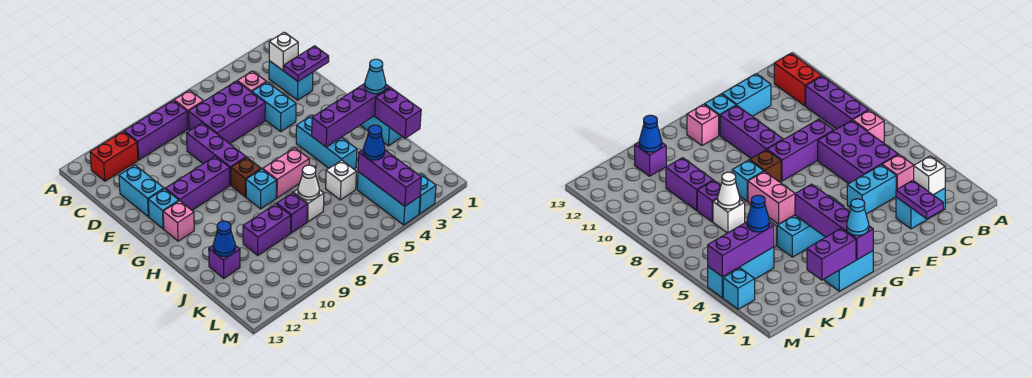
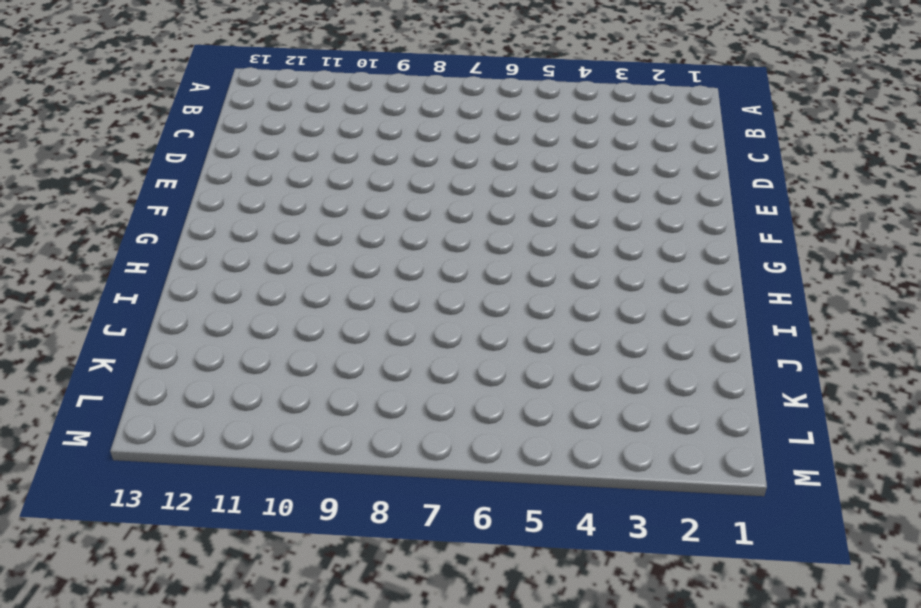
none -> pink brick B7 level 1
none -> purple brick B8:B10 level 1
none -> red brick B11:B12 level 1
none -> cyan brick C2:D2 level 1

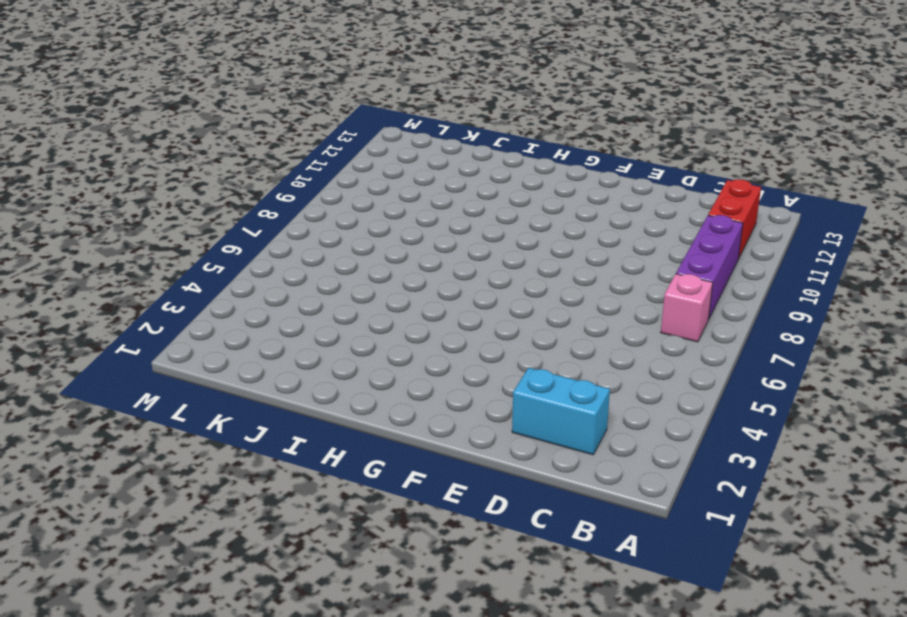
none -> pink brick C4 level 1
none -> purple brick C5:D7 level 1
none -> cyan brick D4:E4 level 1
none -> purple brick D8:F8 level 1

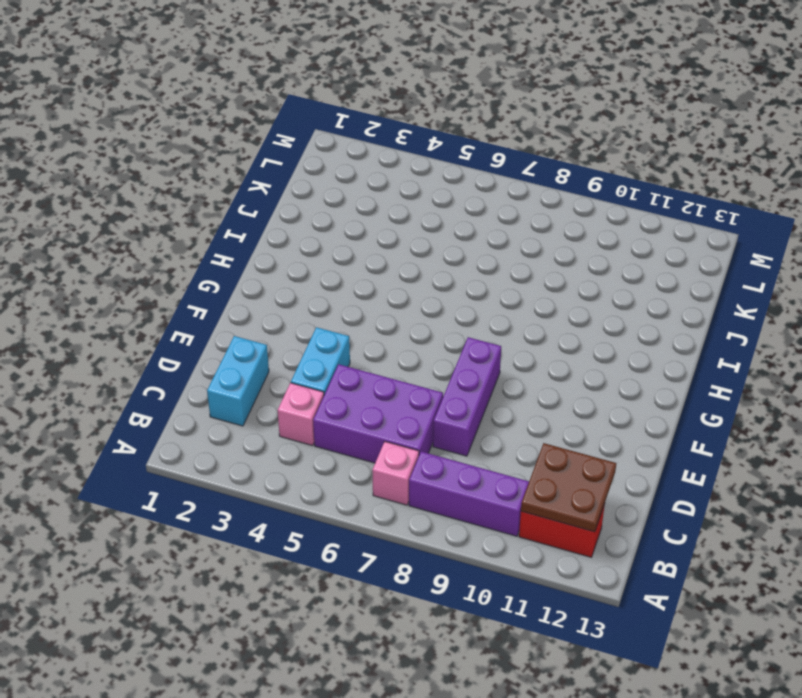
brown plate B11:C12 level 2 -> none
none -> cyan brick D12:E12 level 1
none -> purple brick F9:F11 level 1
none -> cyan brick F12 level 1
none -> cyan brick G4:I4 level 1

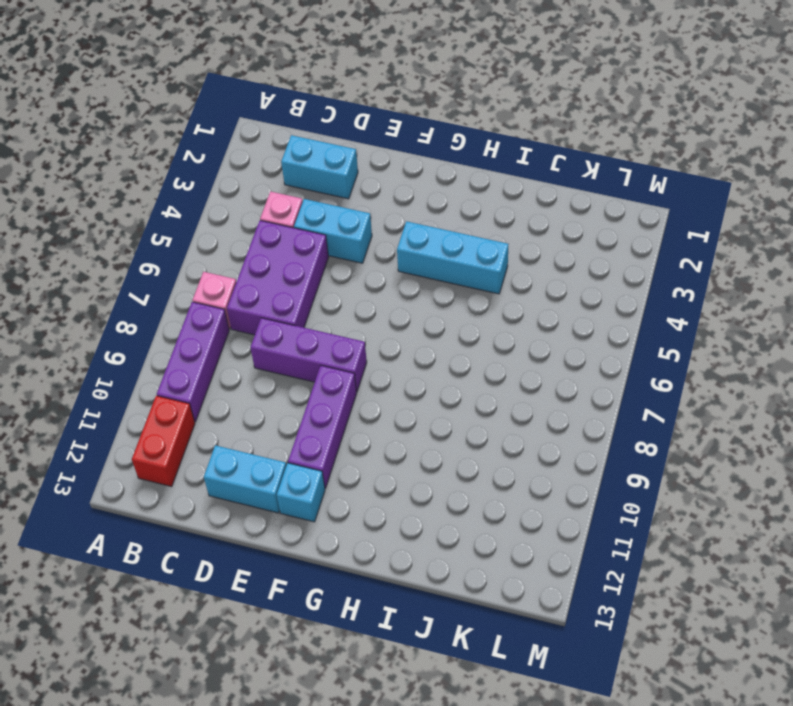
none -> brown brick G8 level 1
none -> pink brick G12 level 1
none -> cyan brick H1:I1 level 1
none -> pink brick H6:H7 level 1

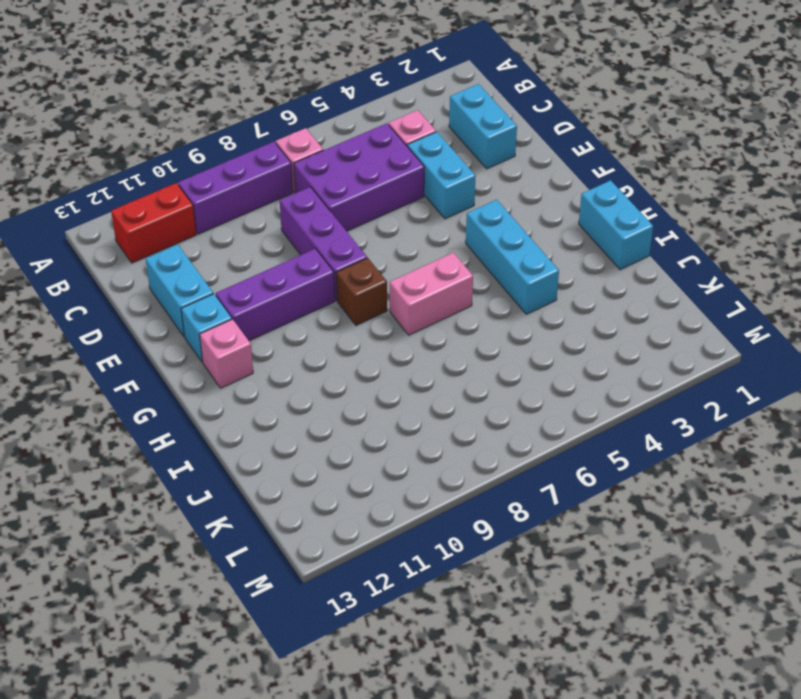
none -> cyan brick H8 level 1
none -> white brick J5 level 1
none -> white brick J7 level 1
none -> purple brick J8 level 1

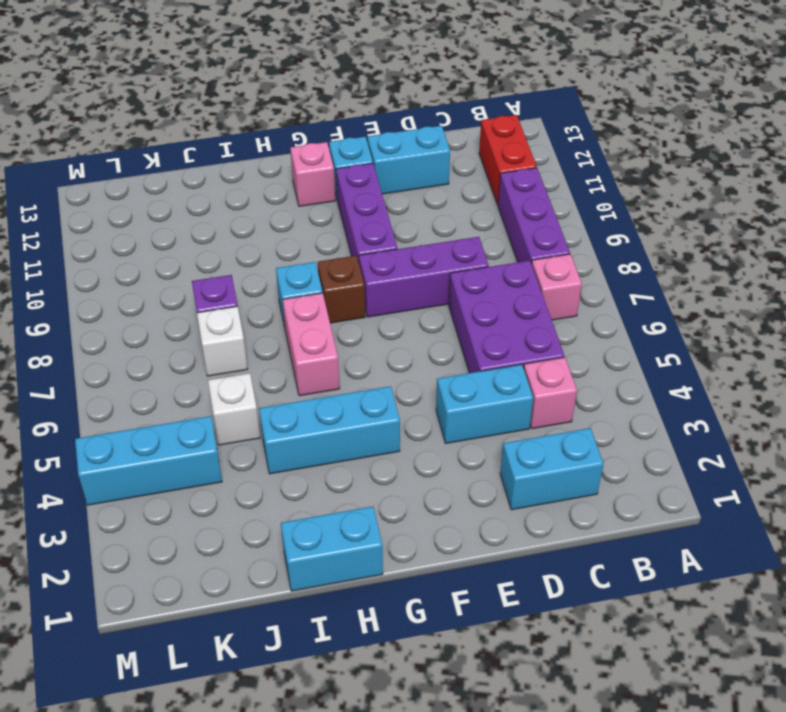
none -> purple brick J9:J10 level 1
none -> purple brick J12 level 1
none -> cyan brick M3 level 1
none -> white brick C2 level 2

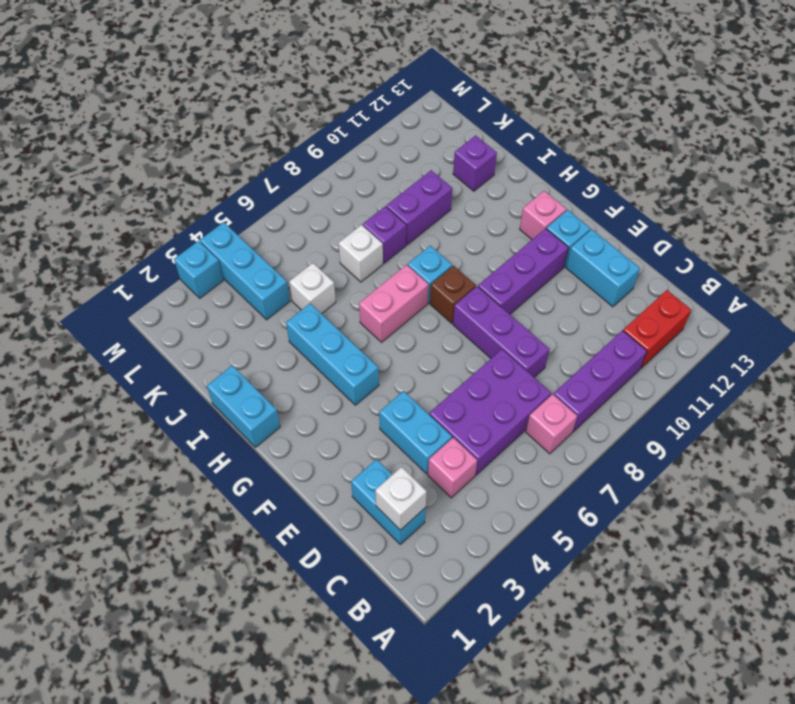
none -> purple plate D1:D2 level 2
none -> purple brick H1:H4 level 2
none -> purple brick I1:J1 level 2
none -> white cone J7 level 2

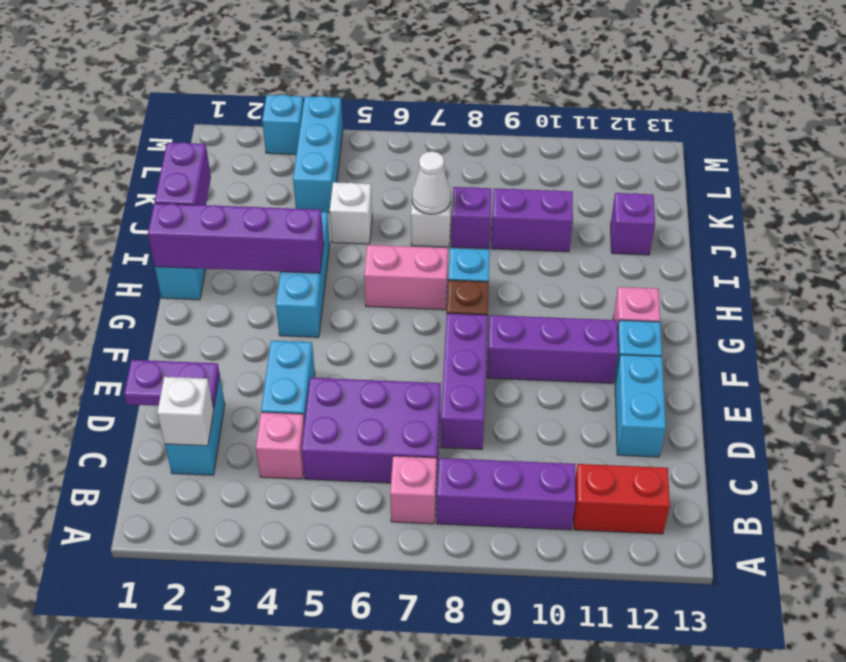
none -> blue cone J12 level 2
none -> purple brick K4:M4 level 2
none -> cyan cone H1 level 3
none -> blue cone K4 level 3

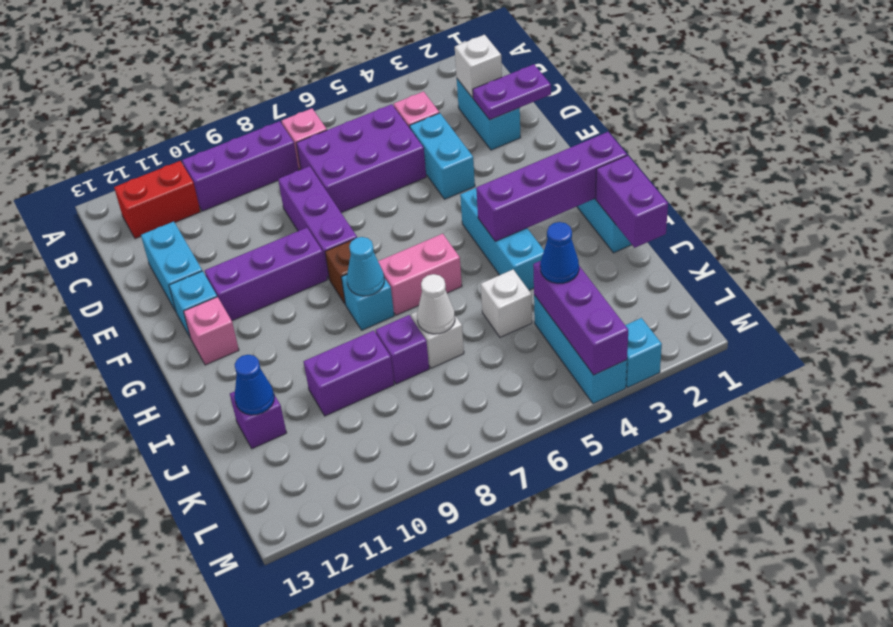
cyan cone H8 level 2 -> cyan cone H1 level 3

